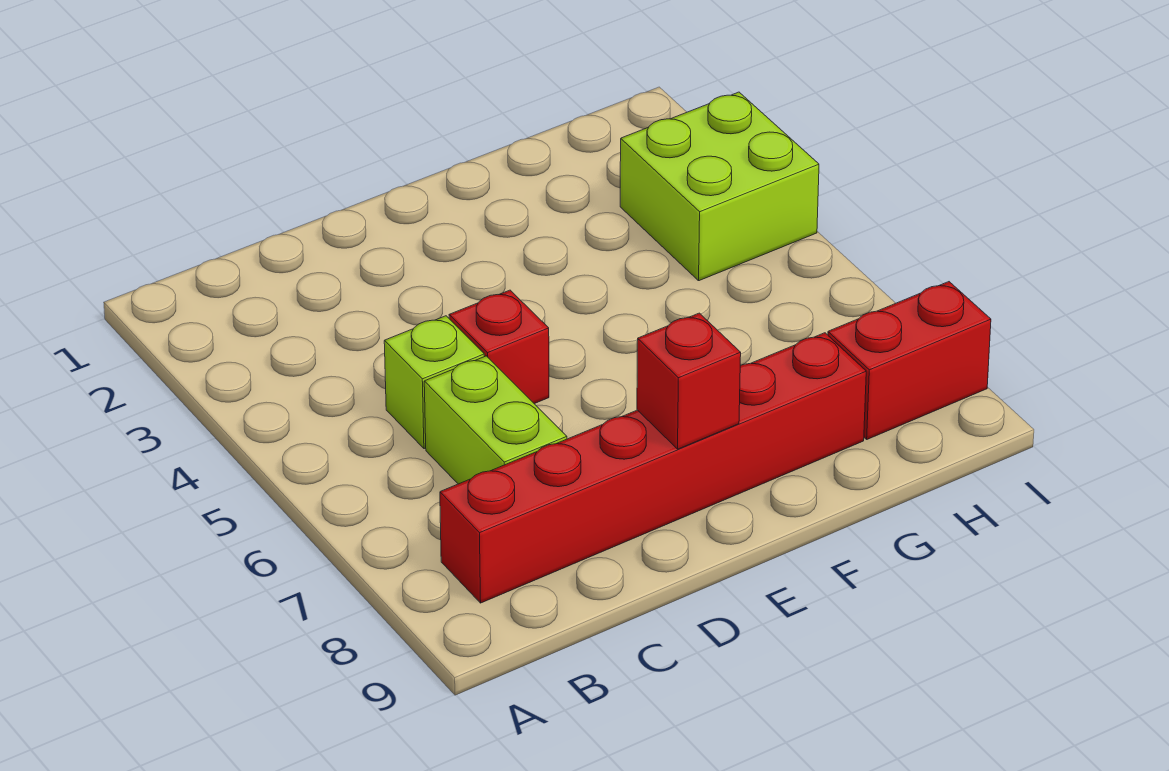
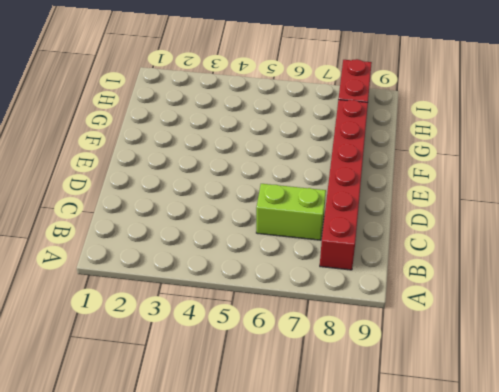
none -> lime brick C5 level 1
none -> red brick D5 level 1

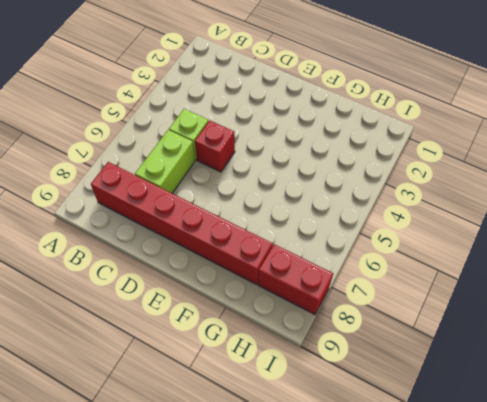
none -> lime brick H3:I4 level 1
none -> red brick E8 level 2

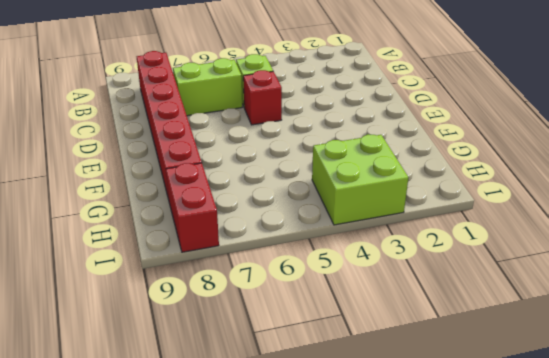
none -> red brick E8 level 2

